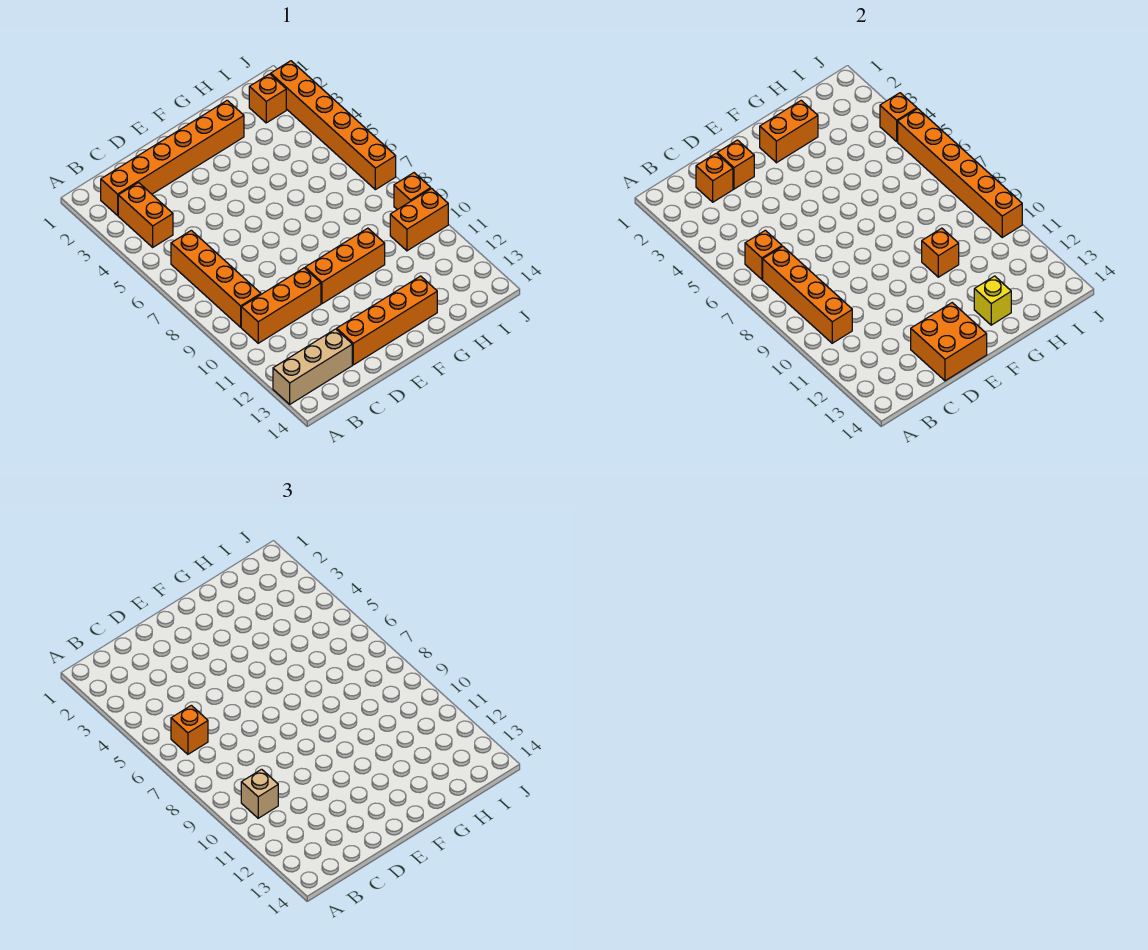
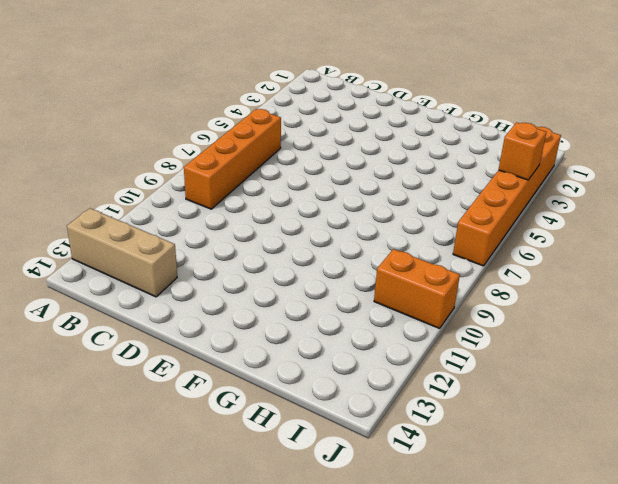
none -> orange brick B2:G2 level 1
none -> orange brick B3:B4 level 1
none -> orange brick B10:D10 level 1

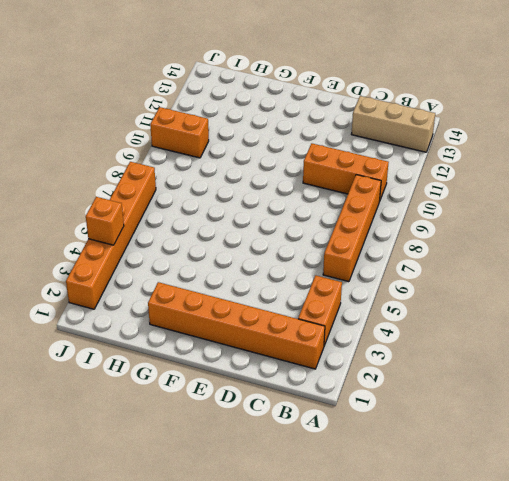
none -> orange brick D13:G13 level 1
none -> orange brick E10:G10 level 1
none -> orange brick I2 level 1

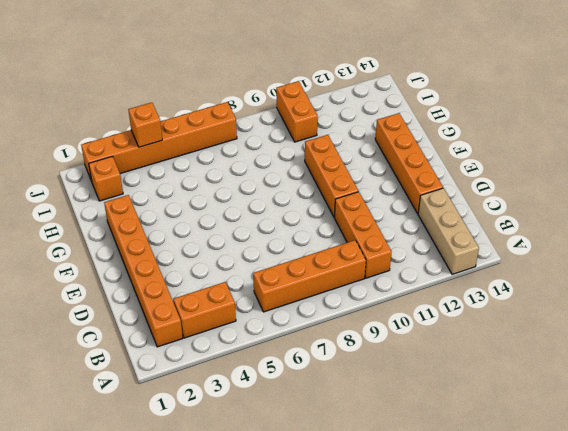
none -> orange brick J9 level 1
none -> orange brick B6 level 2
none -> orange brick B7:B10 level 2

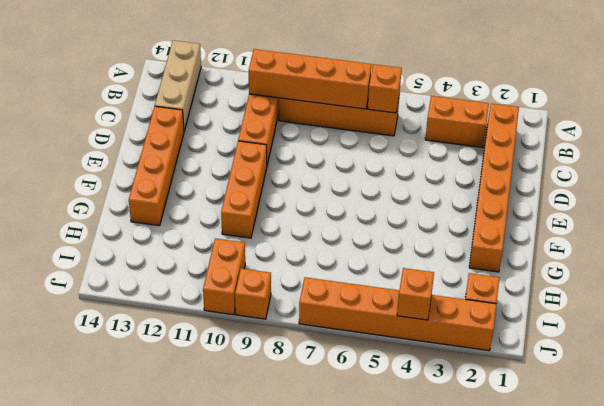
none -> orange brick C2 level 2
none -> orange brick D2 level 2
none -> orange brick D13:E14 level 2

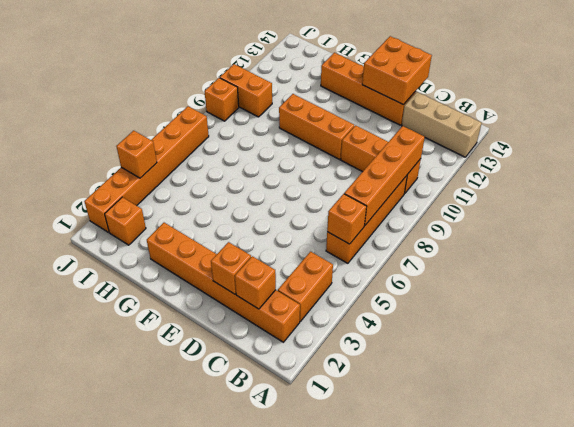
none -> orange brick F2:G2 level 2
none -> orange brick G10 level 2
none -> yellow brick G13 level 2

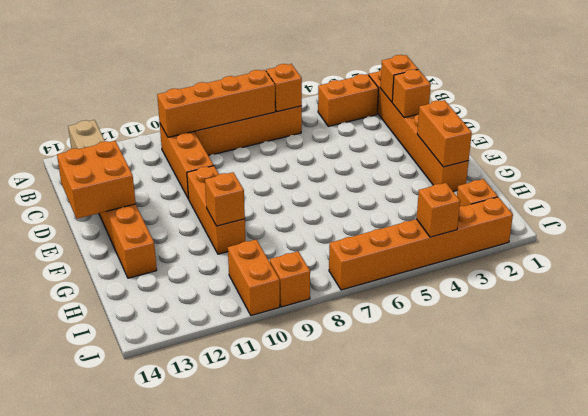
none -> yellow brick G13 level 2
none -> orange brick J5:J10 level 2
none -> orange brick B6 level 3

